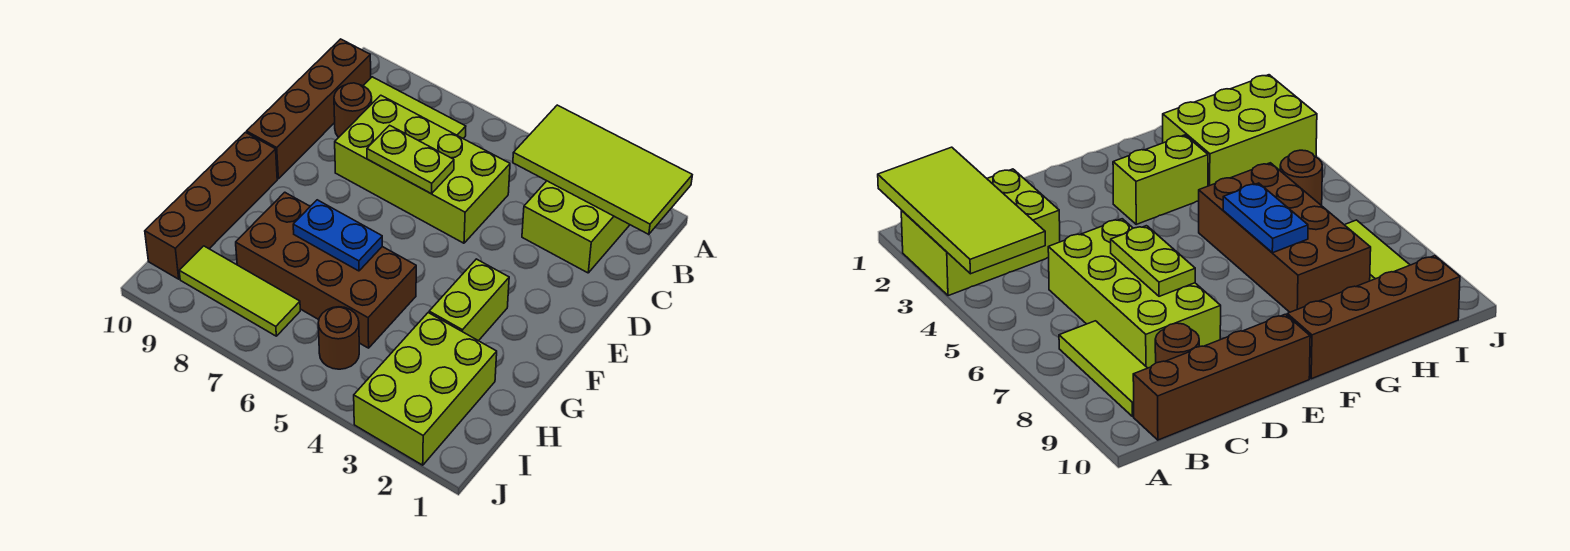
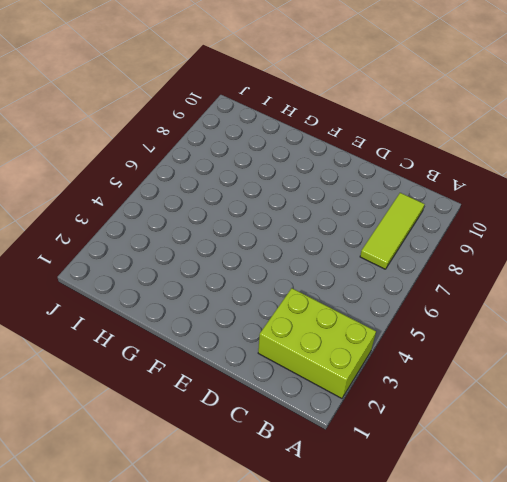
none -> brown brick B10:E10 level 1
none -> lime brick C5:D8 level 1
none -> brown round brick C9 level 1

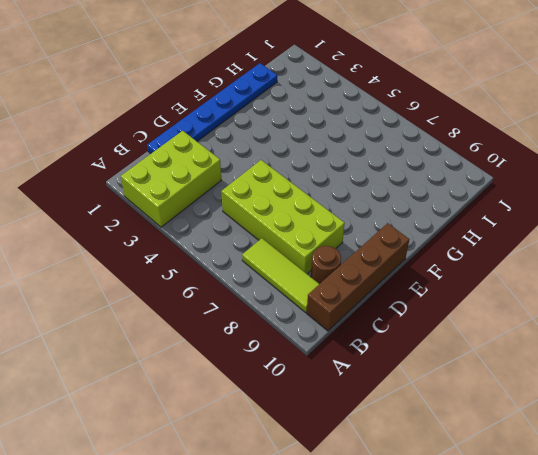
blue plate C1:H1 level 1 -> none
none -> lime brick F3:G3 level 1
none -> brown brick F10:I10 level 1
none -> brown brick G5:H8 level 1

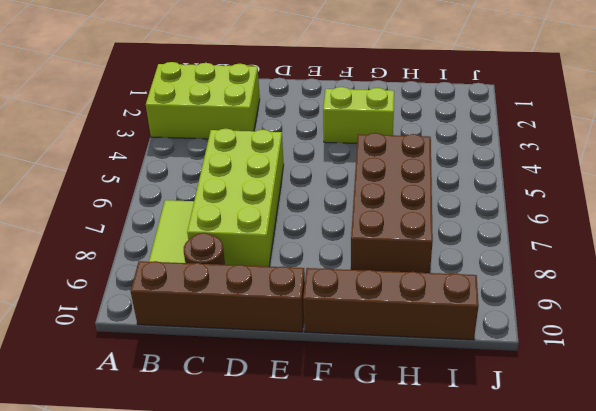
none -> lime brick H2:J3 level 1
none -> brown round brick I5 level 1
none -> lime tile I7:I9 level 1

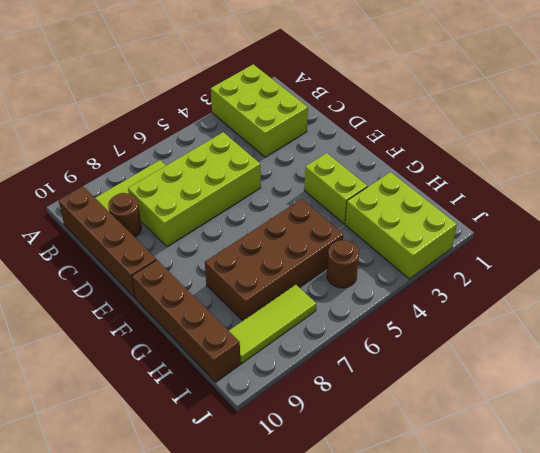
none -> lime tile A1:B4 level 2
none -> lime plate D6:D7 level 2
none -> blue plate G6:G7 level 2

